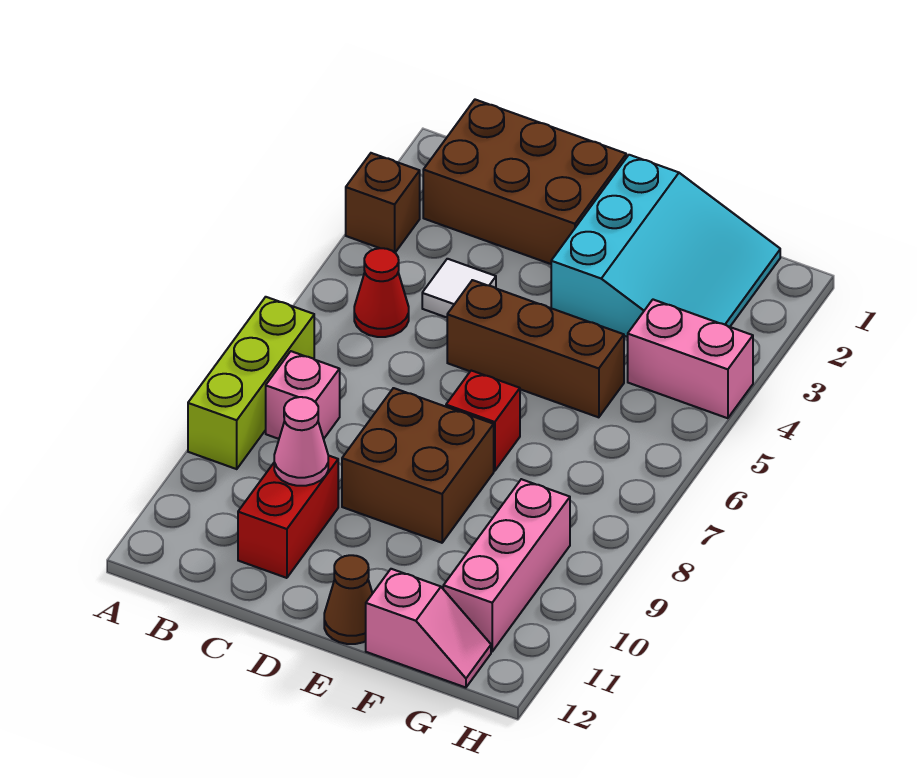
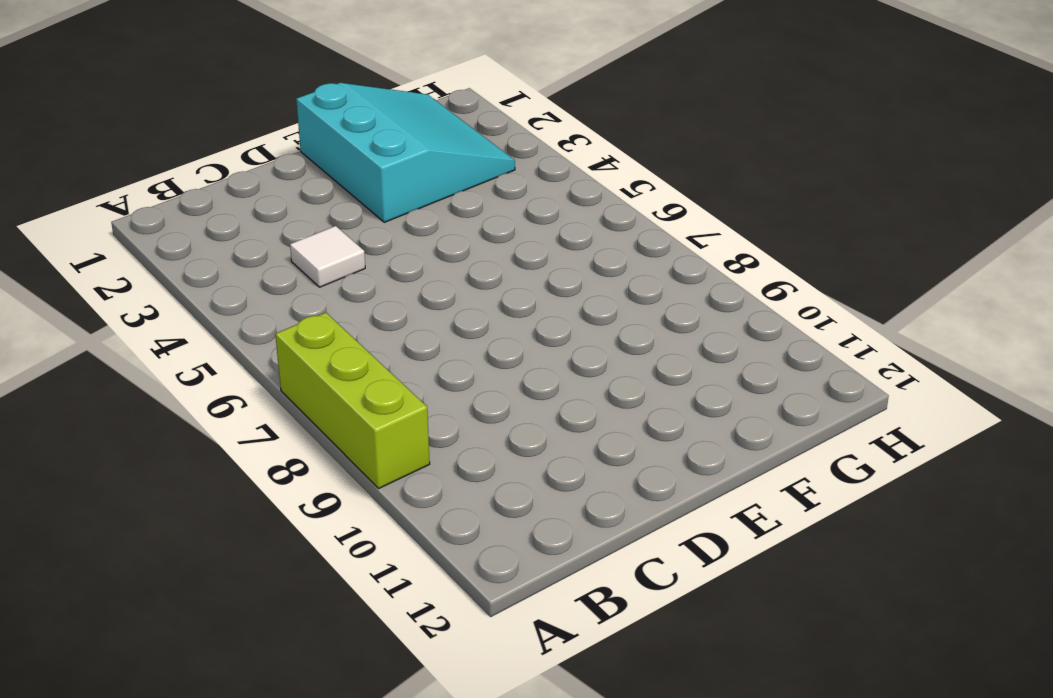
none -> brown brick A3 level 1
none -> brown brick B1:D2 level 1
none -> red cone B5 level 1

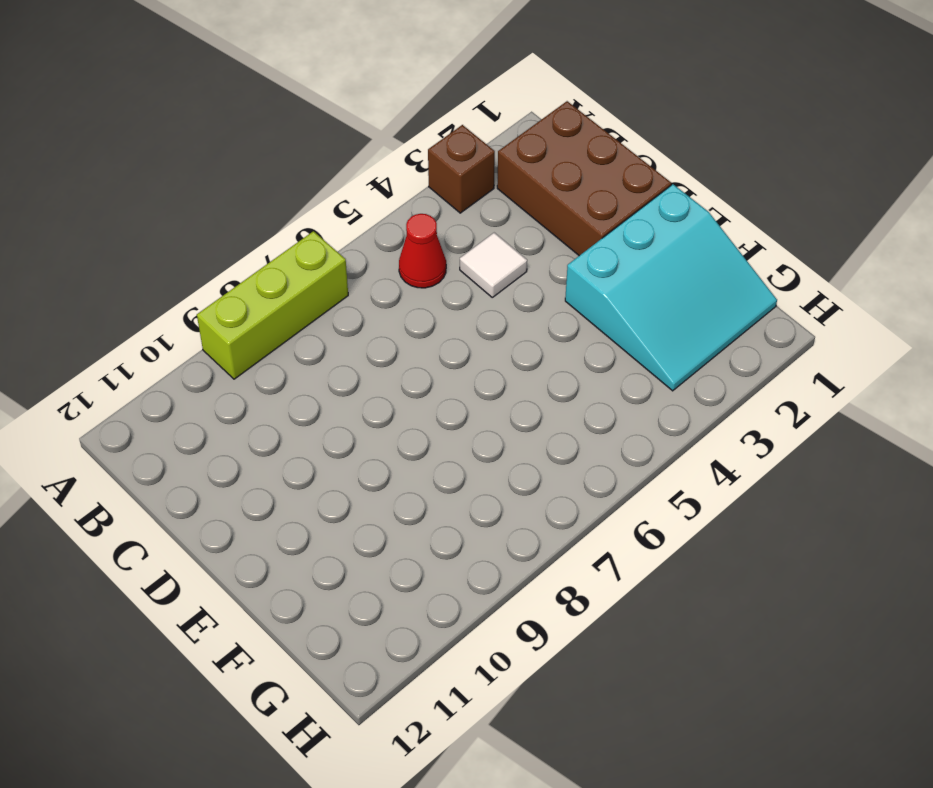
none -> pink brick B8 level 1
none -> red brick C10:C11 level 1
none -> brown brick D5:F5 level 1

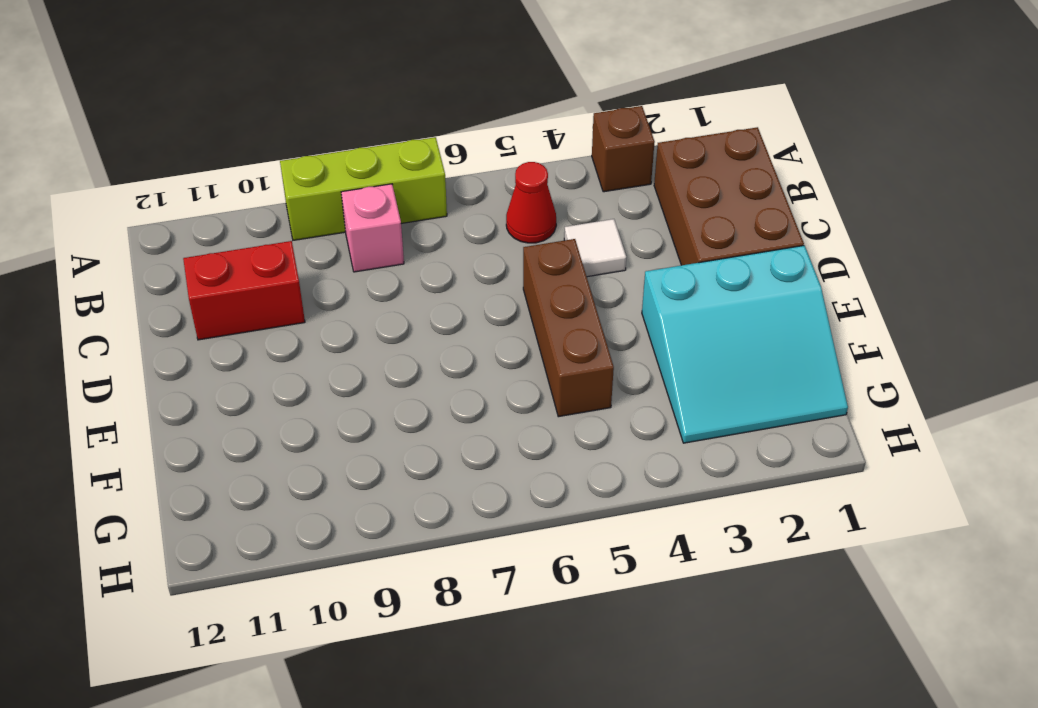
none -> brown brick D8:E9 level 1
none -> red brick E7 level 1
none -> brown cone E12 level 1

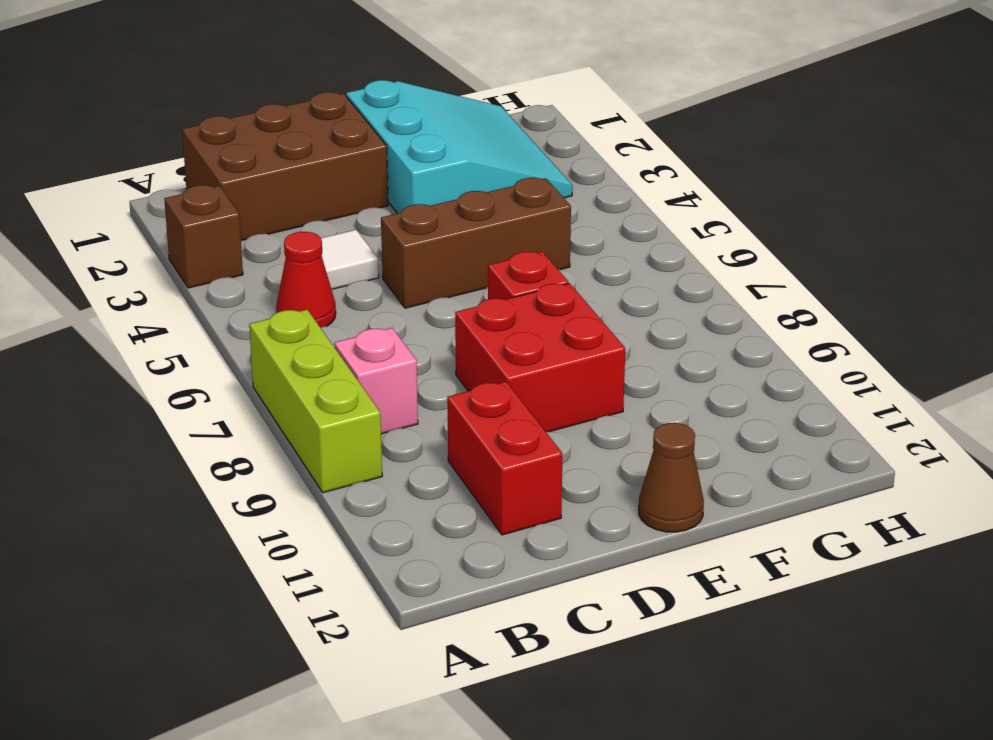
red brick D8:E9 level 1 -> brown brick D8:E9 level 1
none -> pink slope F12:G12 level 1 top F
none -> pink brick G4:H4 level 1
none -> pink brick G9:G11 level 1

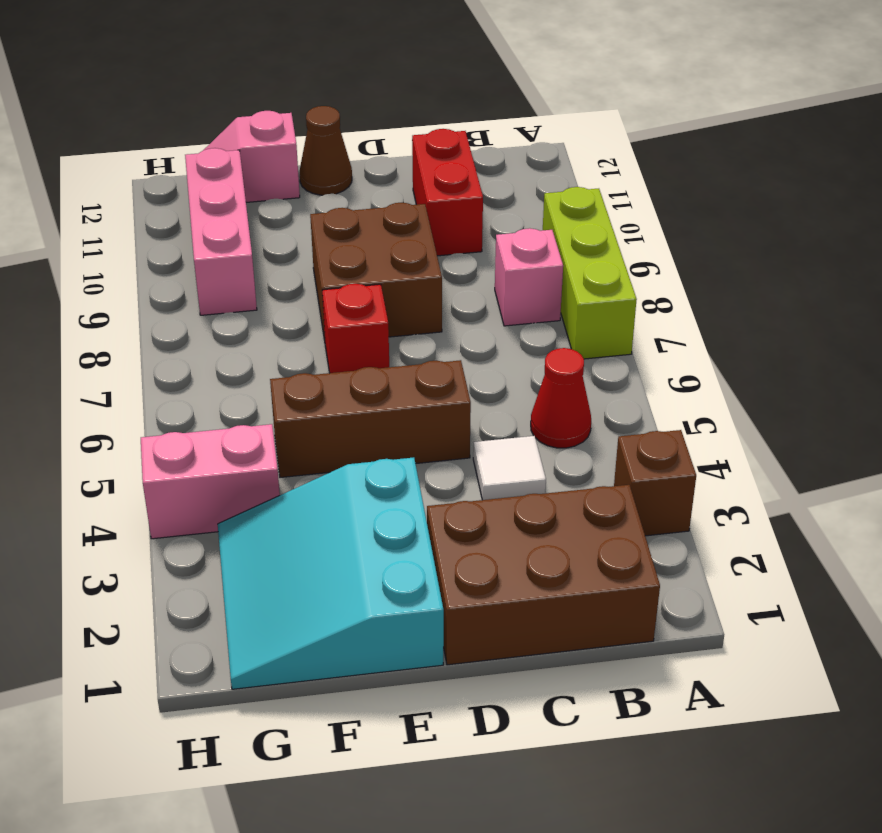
none -> pink cone C10 level 2

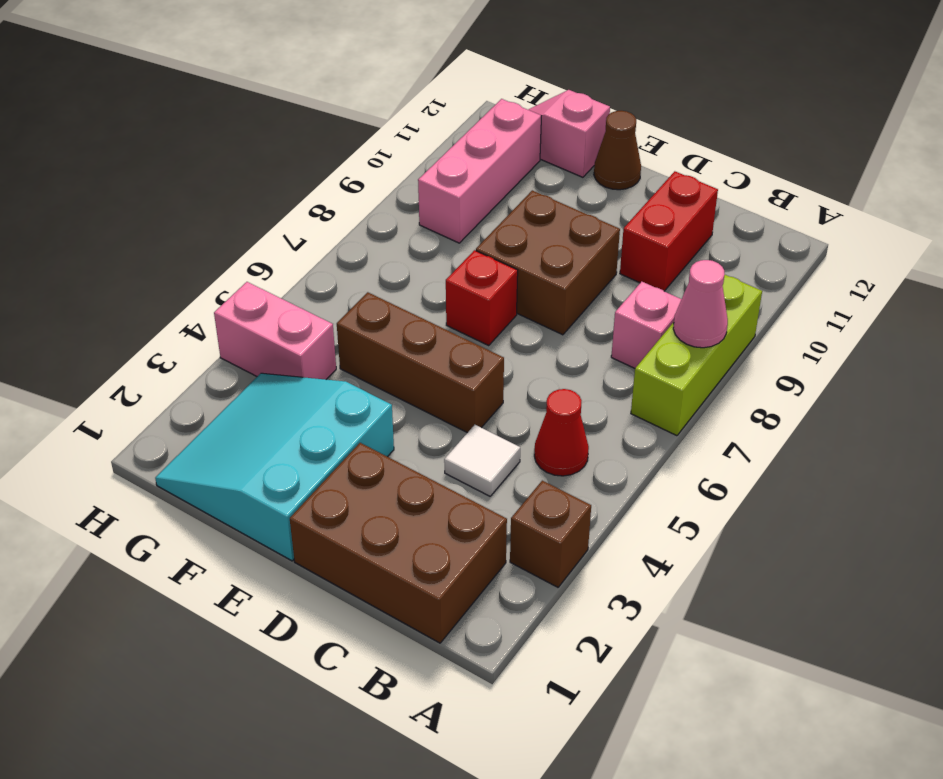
pink cone A8 level 2 -> pink cone C10 level 2

